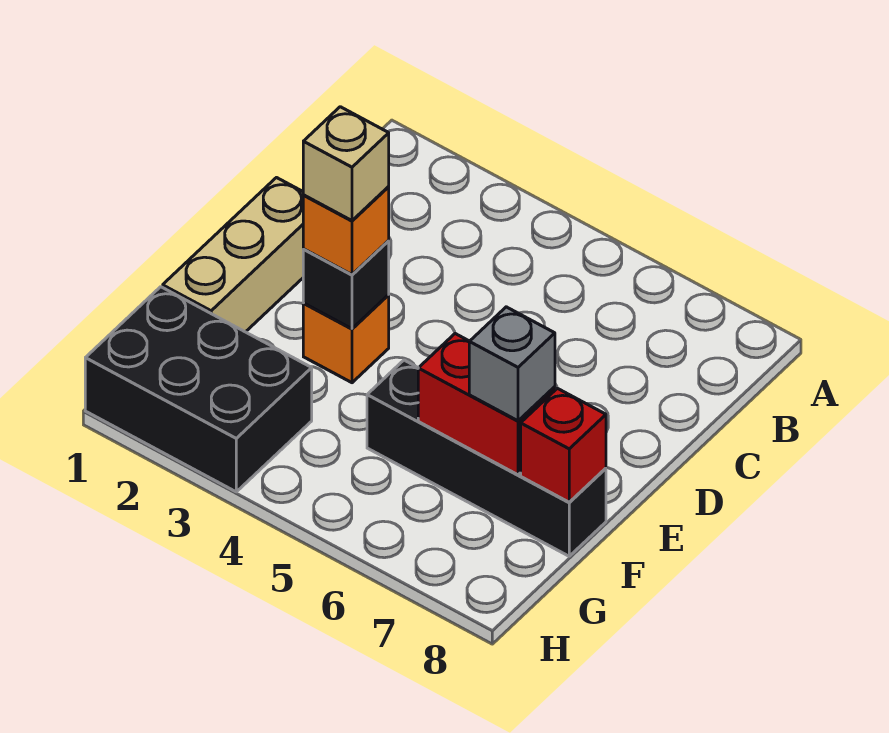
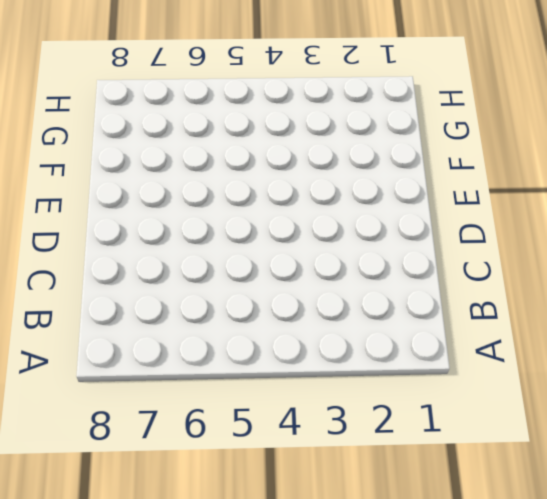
none -> tan brick D1:F1 level 1
none -> orange brick E3 level 1

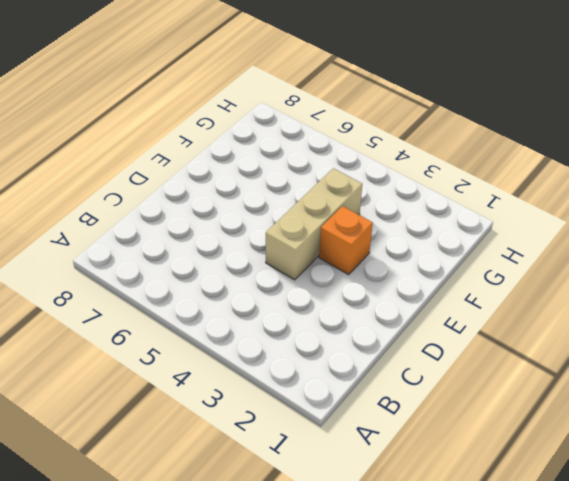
tan brick D4:F4 level 1 -> tan brick D1:F1 level 1
none -> black brick F5:F8 level 1
none -> black brick G1:H3 level 1

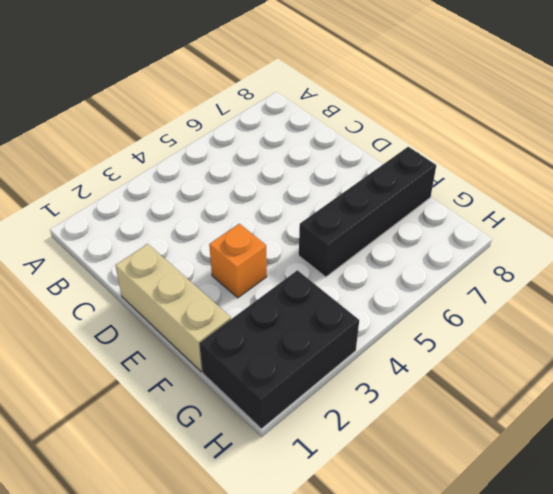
none -> black brick E3 level 2
none -> red brick F6:F7 level 2

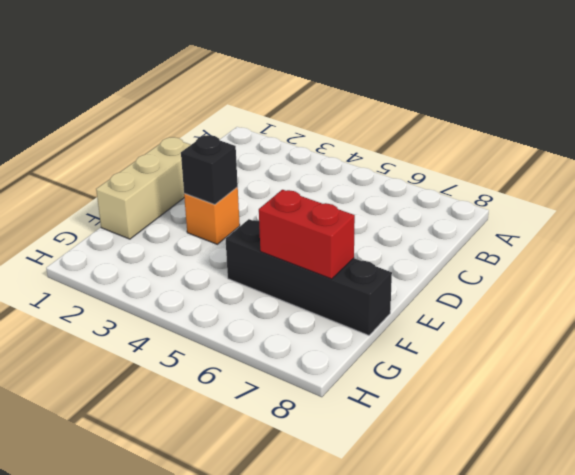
none -> black brick G1:H3 level 1
none -> red brick F8 level 2

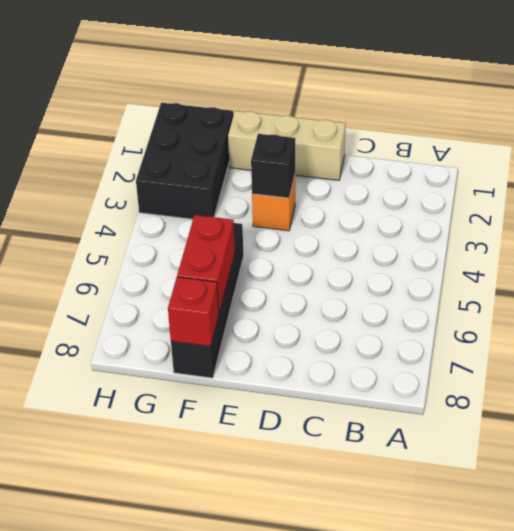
none -> orange brick E3 level 3
none -> grey brick F7 level 3

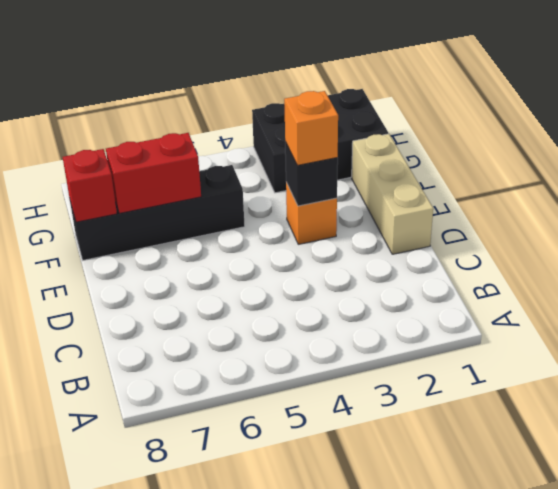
none -> grey brick F7 level 3
none -> tan brick E3 level 4

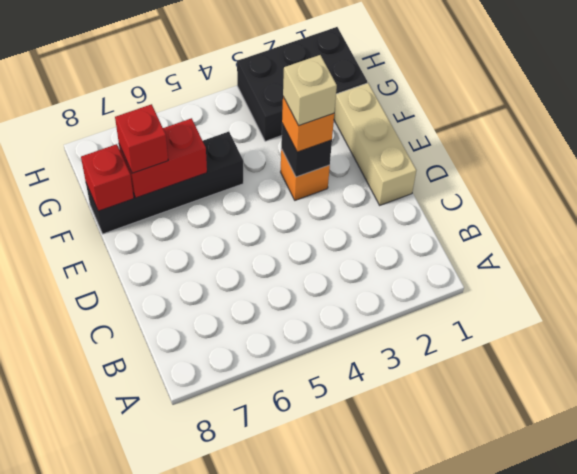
red brick F7 level 3 -> grey brick F7 level 3

